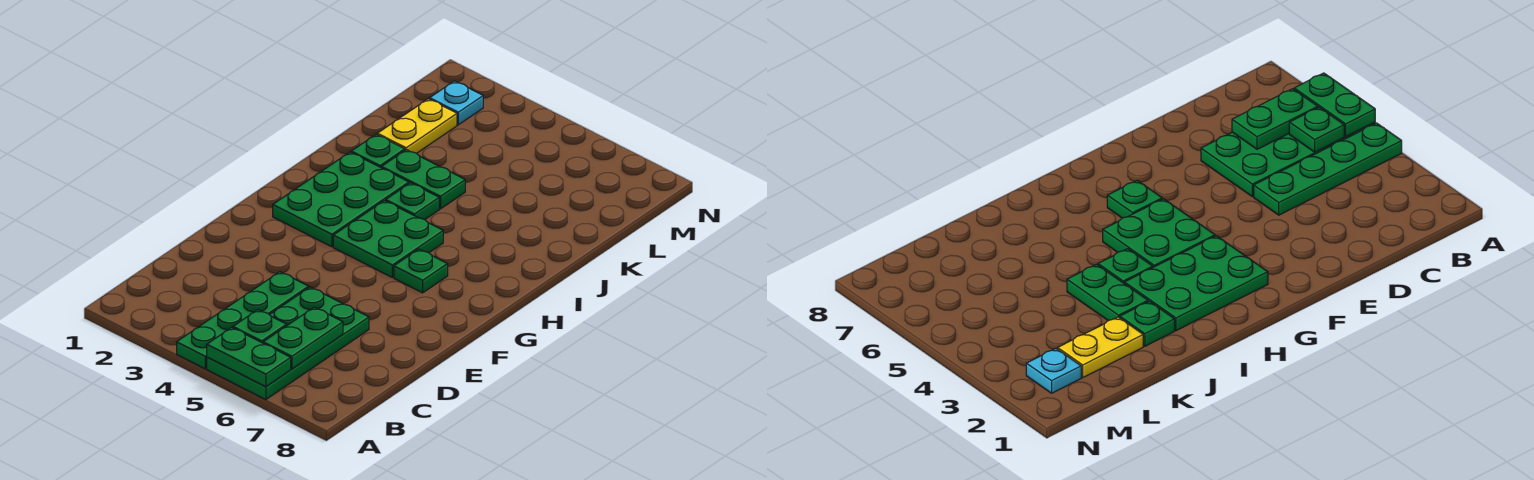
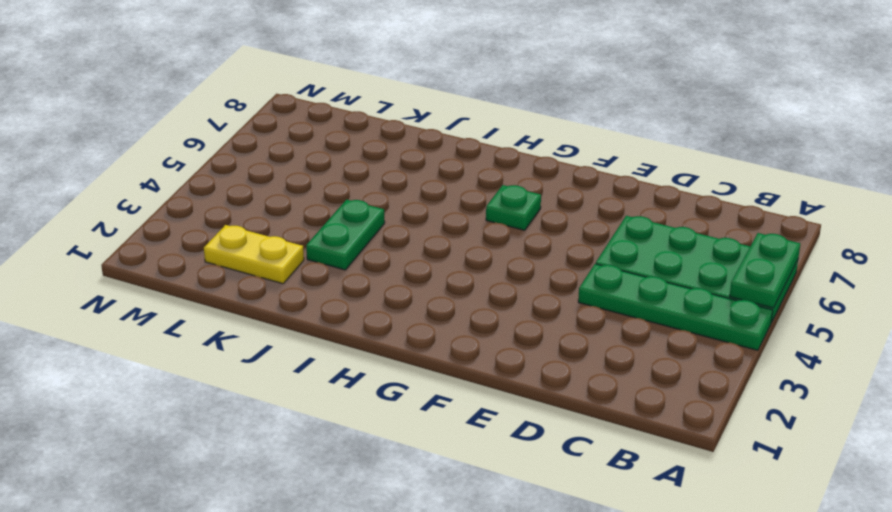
none -> green plate G2:I3 level 1
none -> green plate G4:H5 level 1
none -> green plate I4 level 1

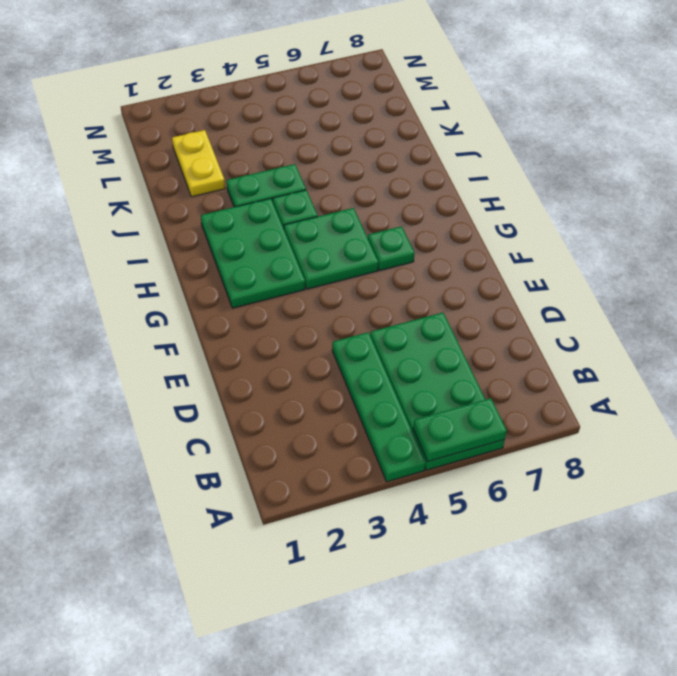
none -> green plate J2 level 1
none -> cyan plate M2 level 1
none -> green plate B5 level 2

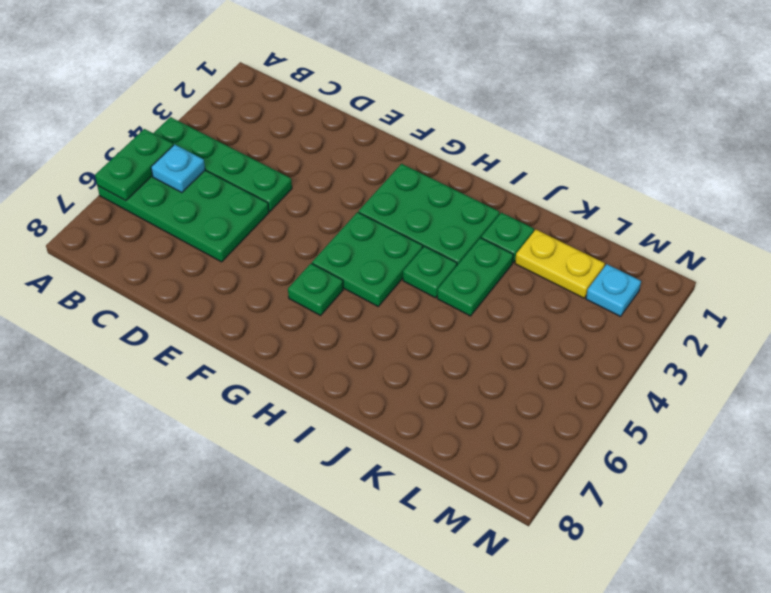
cyan plate B5 level 2 -> green plate B5 level 2
none -> green plate B6:C6 level 2

